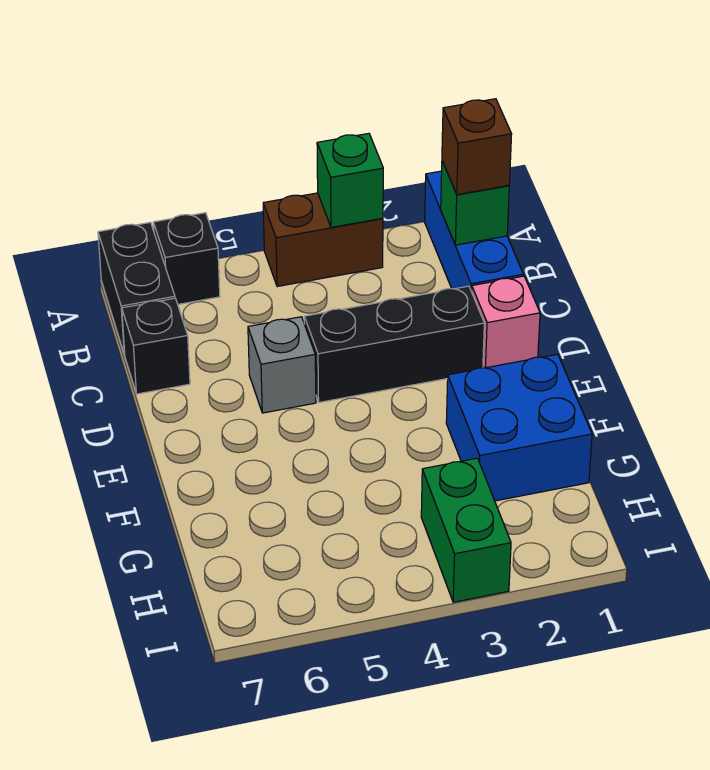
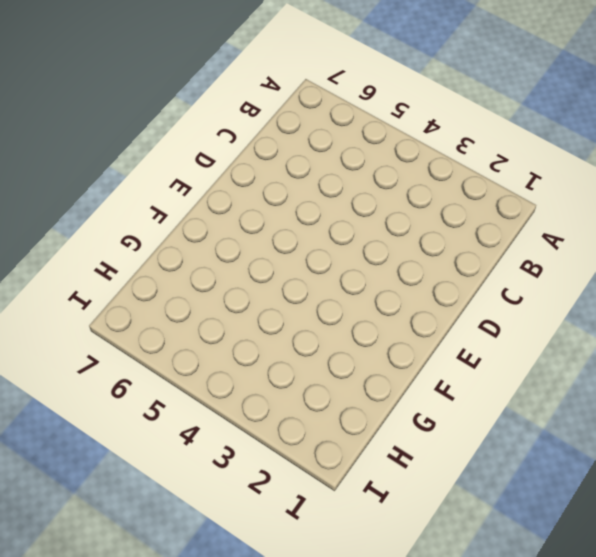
none -> blue brick A1:C1 level 1
none -> brown brick A3:A4 level 1
none -> black brick A6 level 1

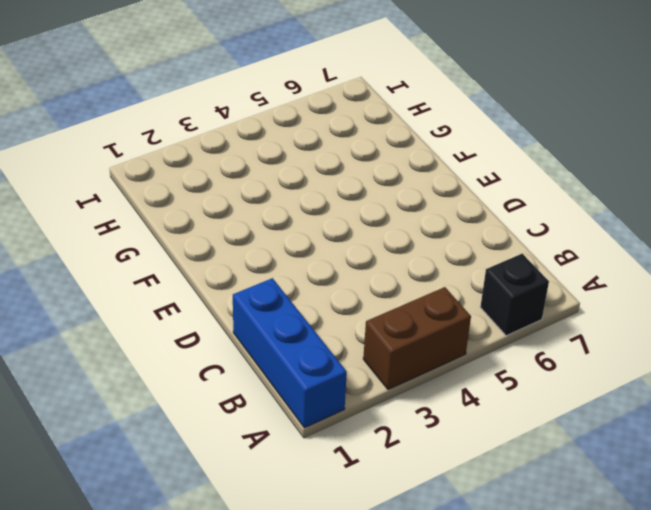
none -> black brick A7:B7 level 1
none -> black brick C7 level 1
none -> pink brick D1 level 1

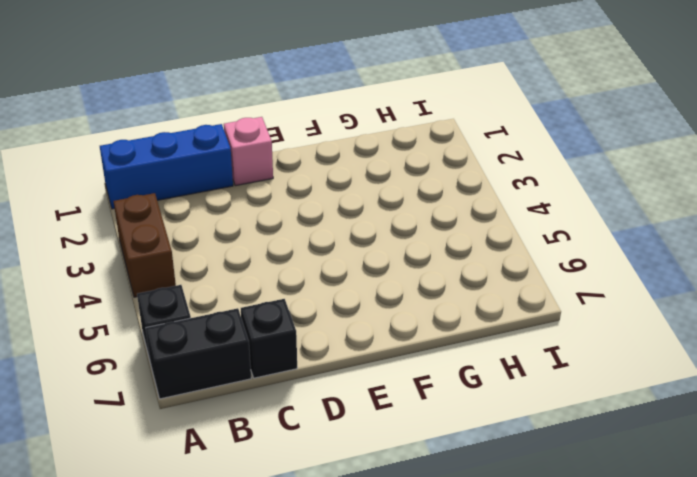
none -> black brick D2:D4 level 1
none -> grey brick D5 level 1
none -> blue brick F1:G2 level 1

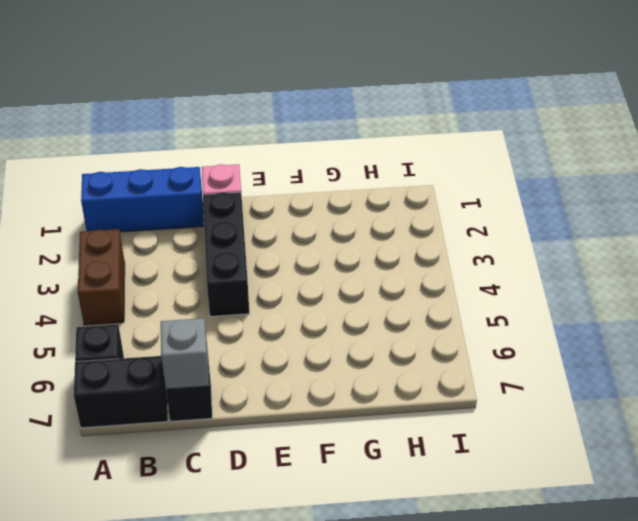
grey brick C7 level 2 -> grey brick D5 level 1
none -> blue brick F1:G2 level 1
none -> green brick H3:I3 level 1
none -> green brick A3 level 2

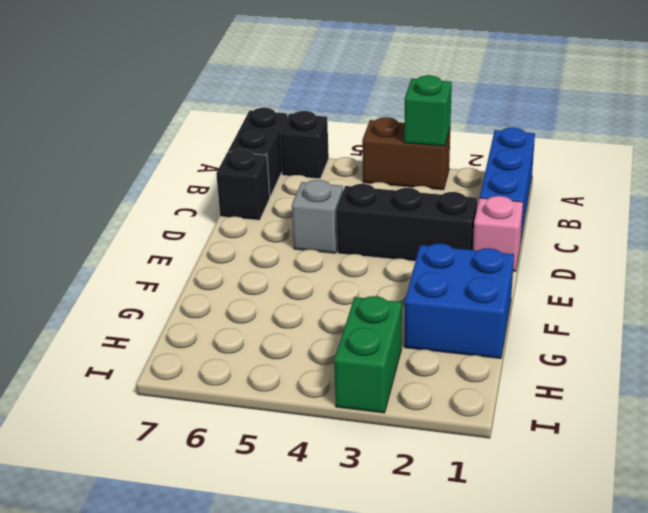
none -> green brick B1 level 2
none -> brown brick B1 level 3

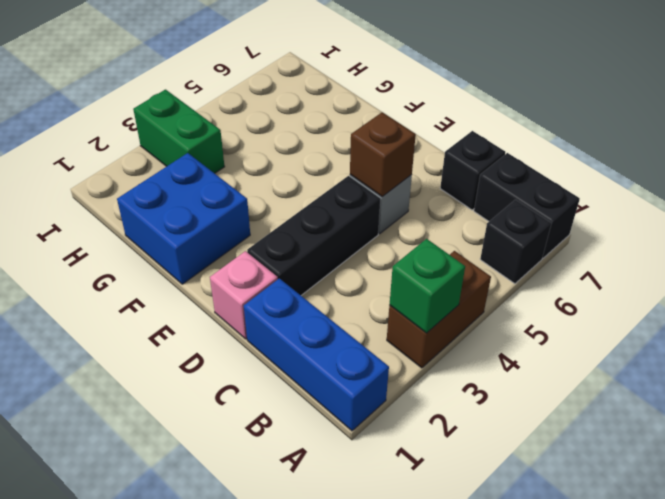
brown brick D5 level 2 -> brown brick B1 level 3
none -> green brick B1 level 2

